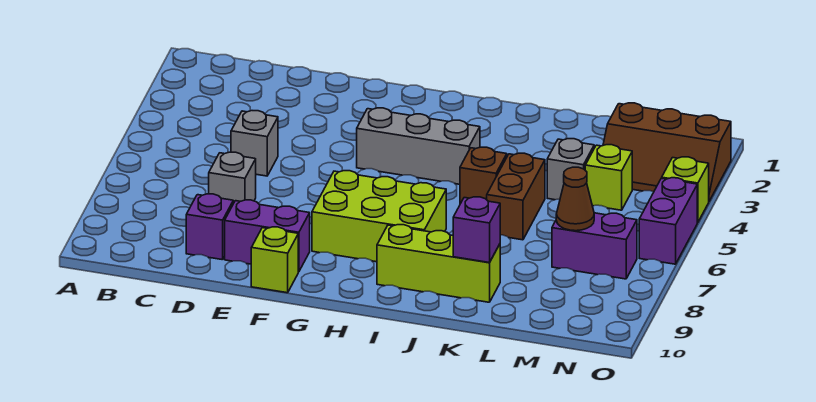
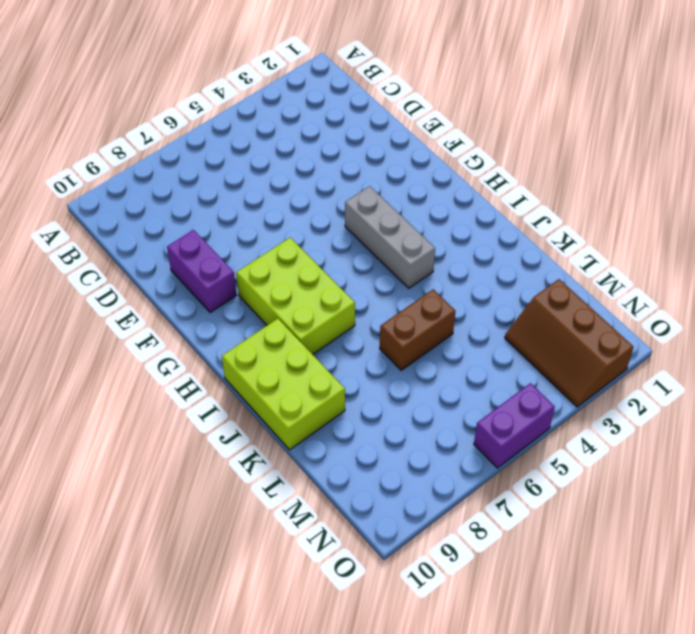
lime brick I9:K10 level 1 -> lime brick I9:K9 level 1
none -> grey brick D5 level 1
none -> grey brick D7 level 1
none -> purple brick D9 level 1

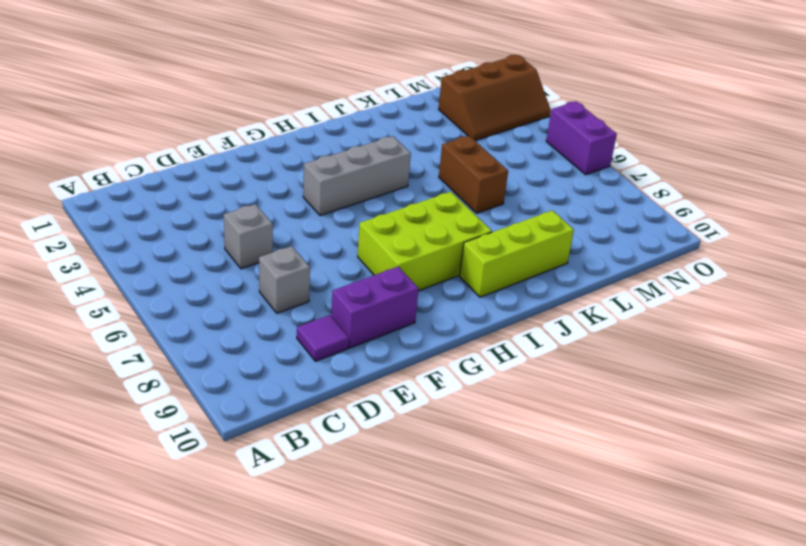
purple tile D9 level 1 -> purple brick D9 level 1
none -> lime brick F10 level 1
none -> brown brick J5 level 1
none -> grey brick L4 level 1

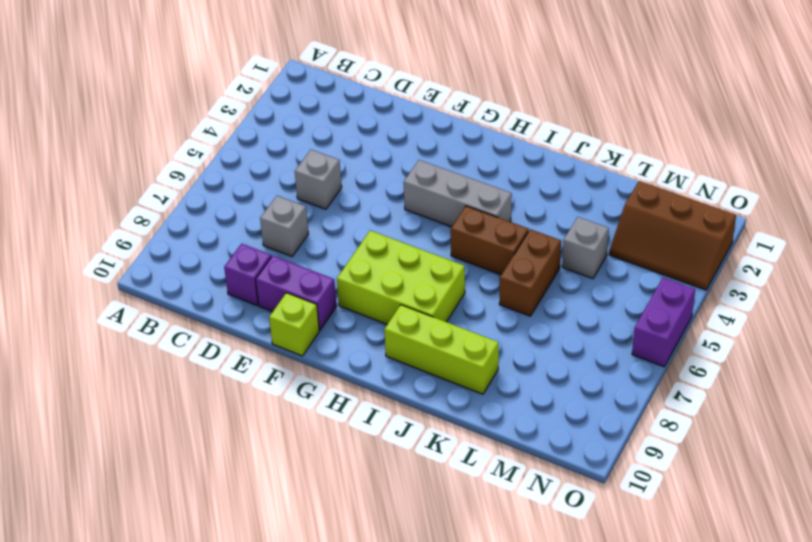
brown brick I5:J5 level 1 -> brown brick J5 level 1
none -> lime brick M4 level 1
none -> purple brick M7:N7 level 1
none -> lime brick O4 level 1

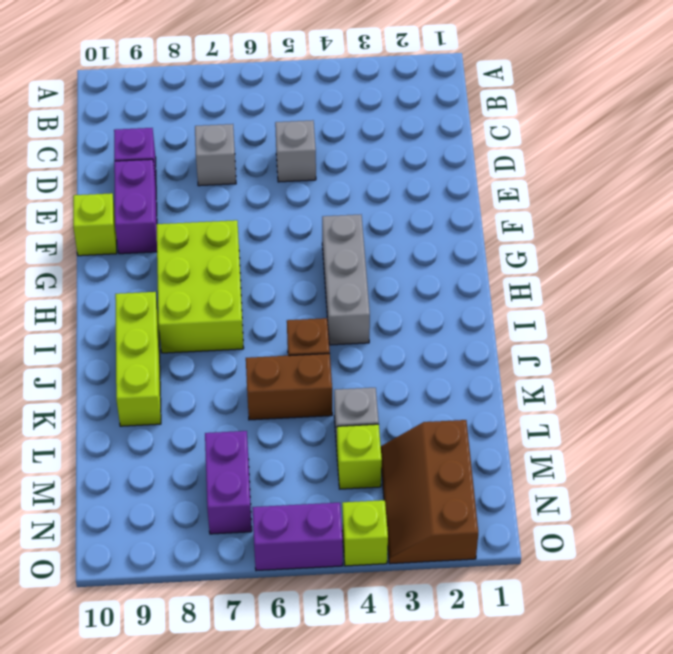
none -> purple brick K9 level 2
none -> brown cone M7 level 2

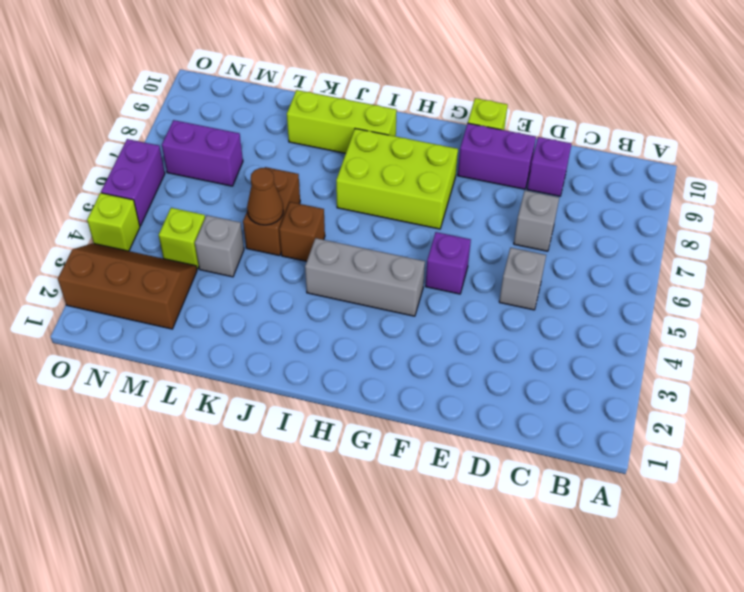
purple brick F5 level 1 -> purple brick K9 level 2
brown cone K5 level 2 -> brown cone M7 level 2

